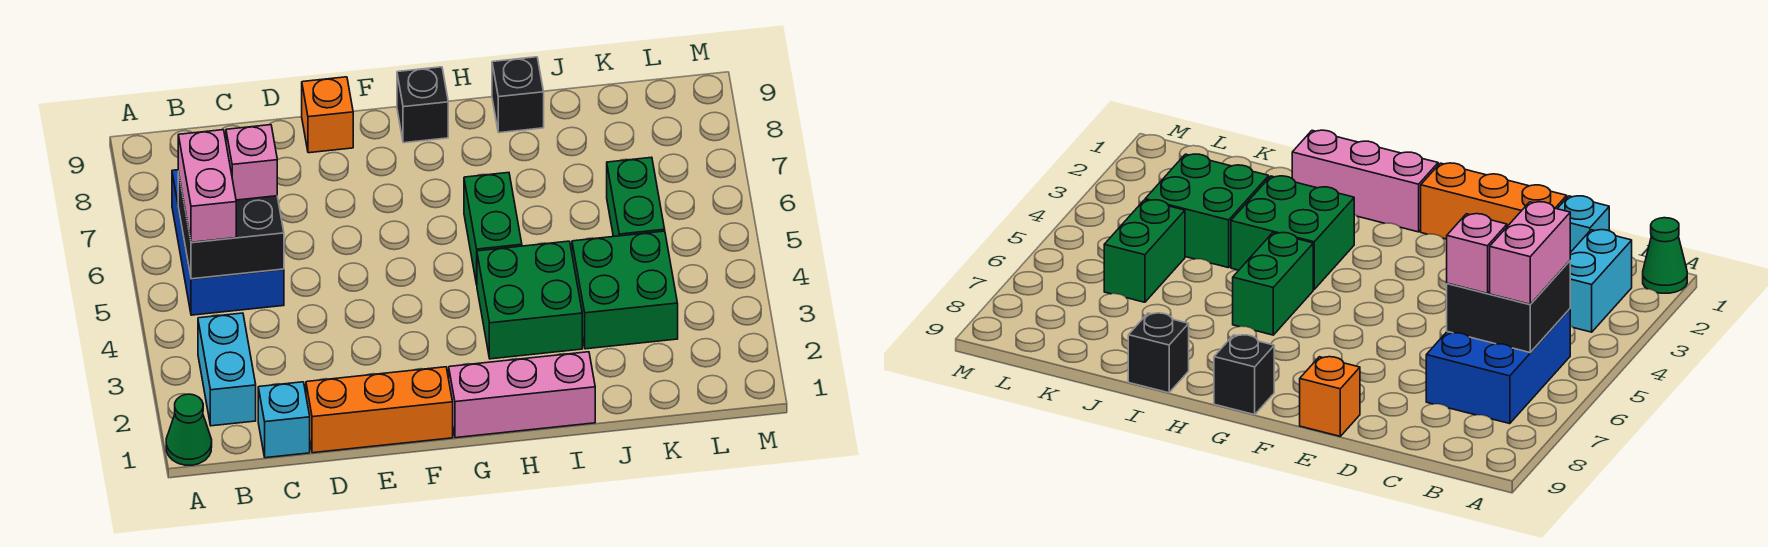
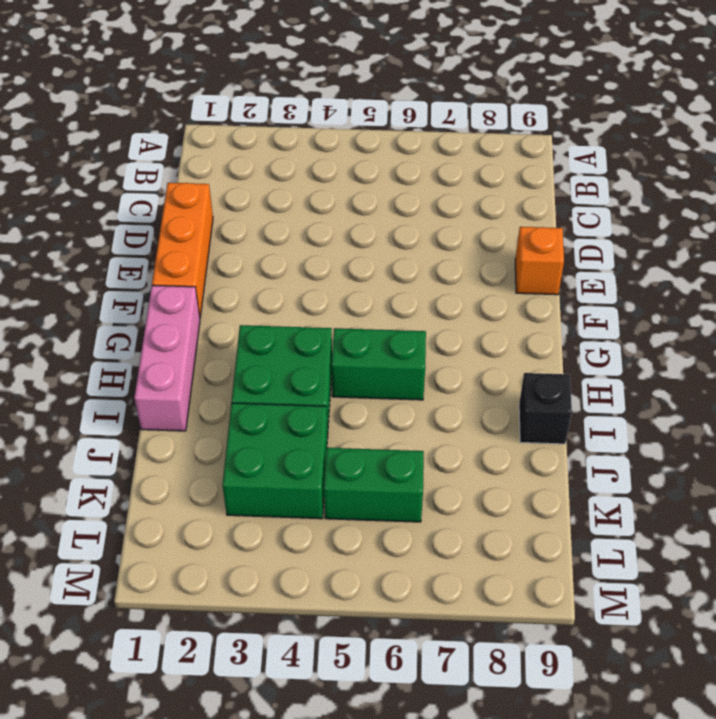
none -> green cone A1 level 1
none -> cyan brick B2:B3 level 1
none -> blue brick B5:C7 level 1

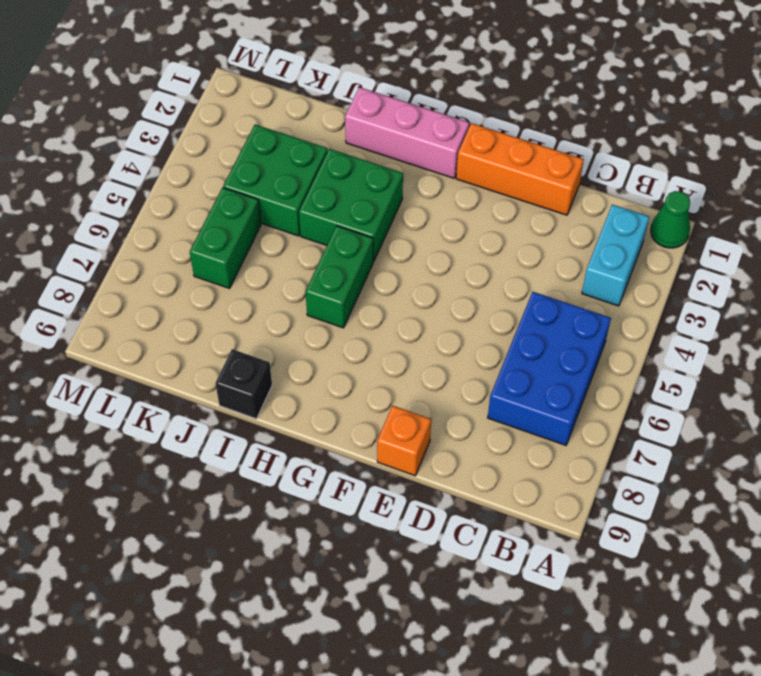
none -> cyan brick C1 level 1
none -> black brick G9 level 1
none -> black brick B5:C6 level 2

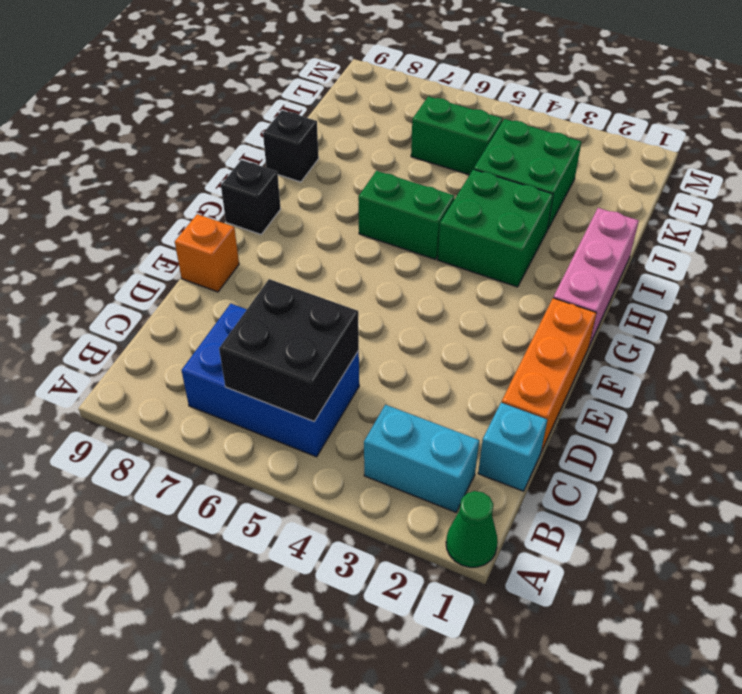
none -> pink brick B5:B6 level 3
none -> pink brick C6 level 3

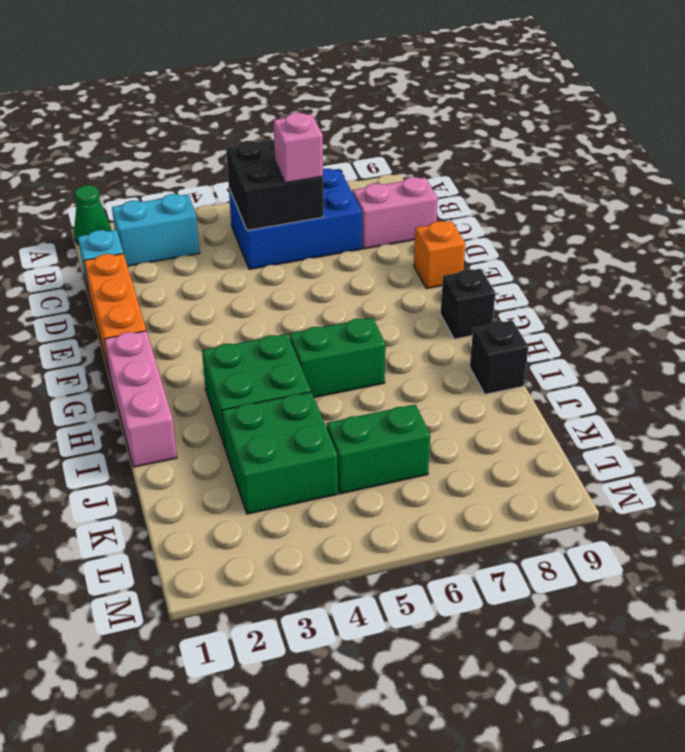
pink brick C8:C9 level 1 -> pink brick B5:B6 level 3

